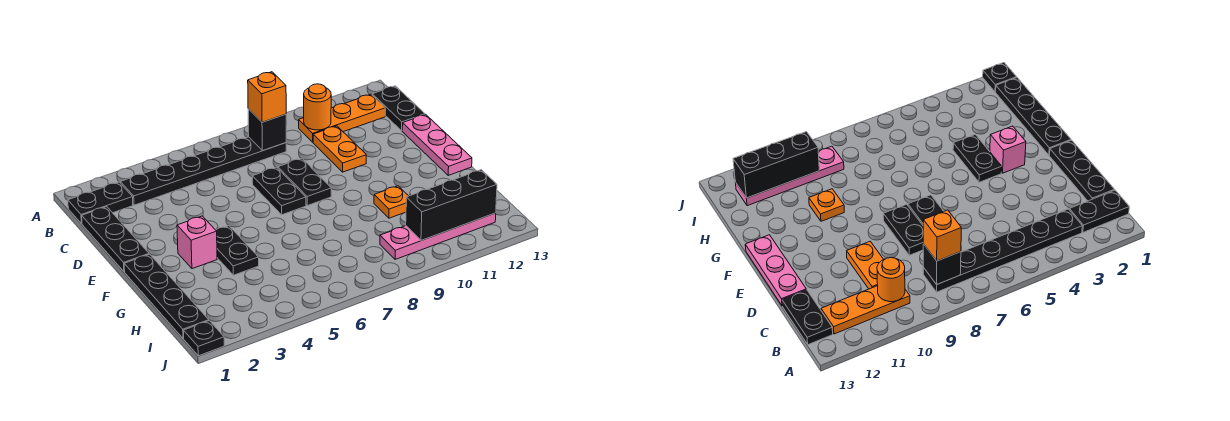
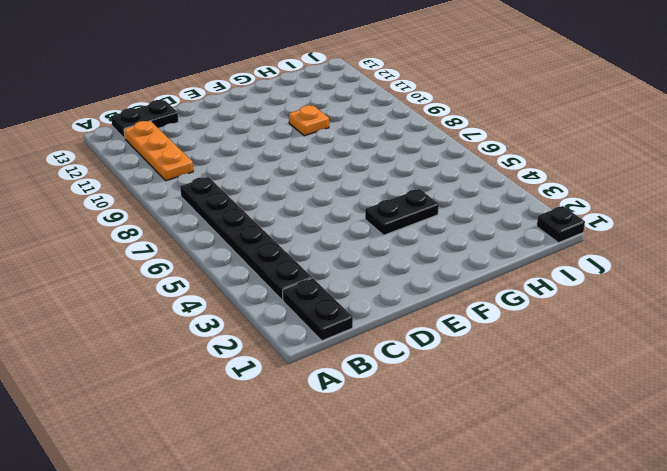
none -> black plate C1:E1 level 1
none -> orange plate C10:D10 level 1
none -> black plate D7:E7 level 1

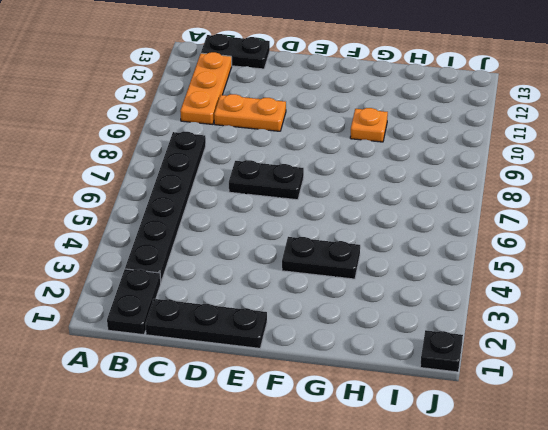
none -> black plate D8:E8 level 1
none -> pink plate D13:F13 level 1
none -> black plate F1:I1 level 1

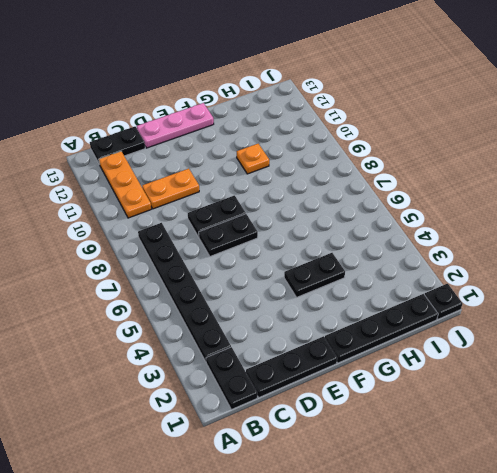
none -> pink brick F3 level 1
none -> pink plate I9:I12 level 1
none -> black brick B8 level 2

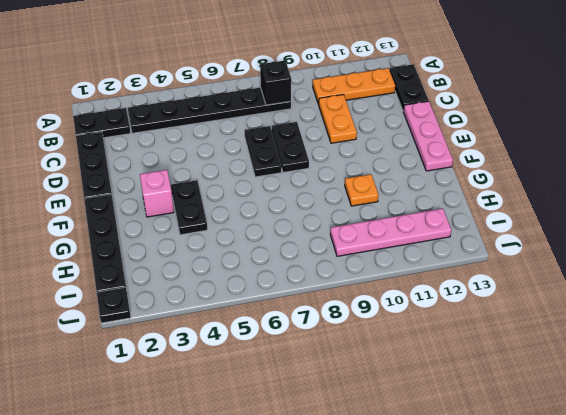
none -> orange round brick B10 level 2
none -> black brick I10:I12 level 2
none -> orange brick B8 level 3

